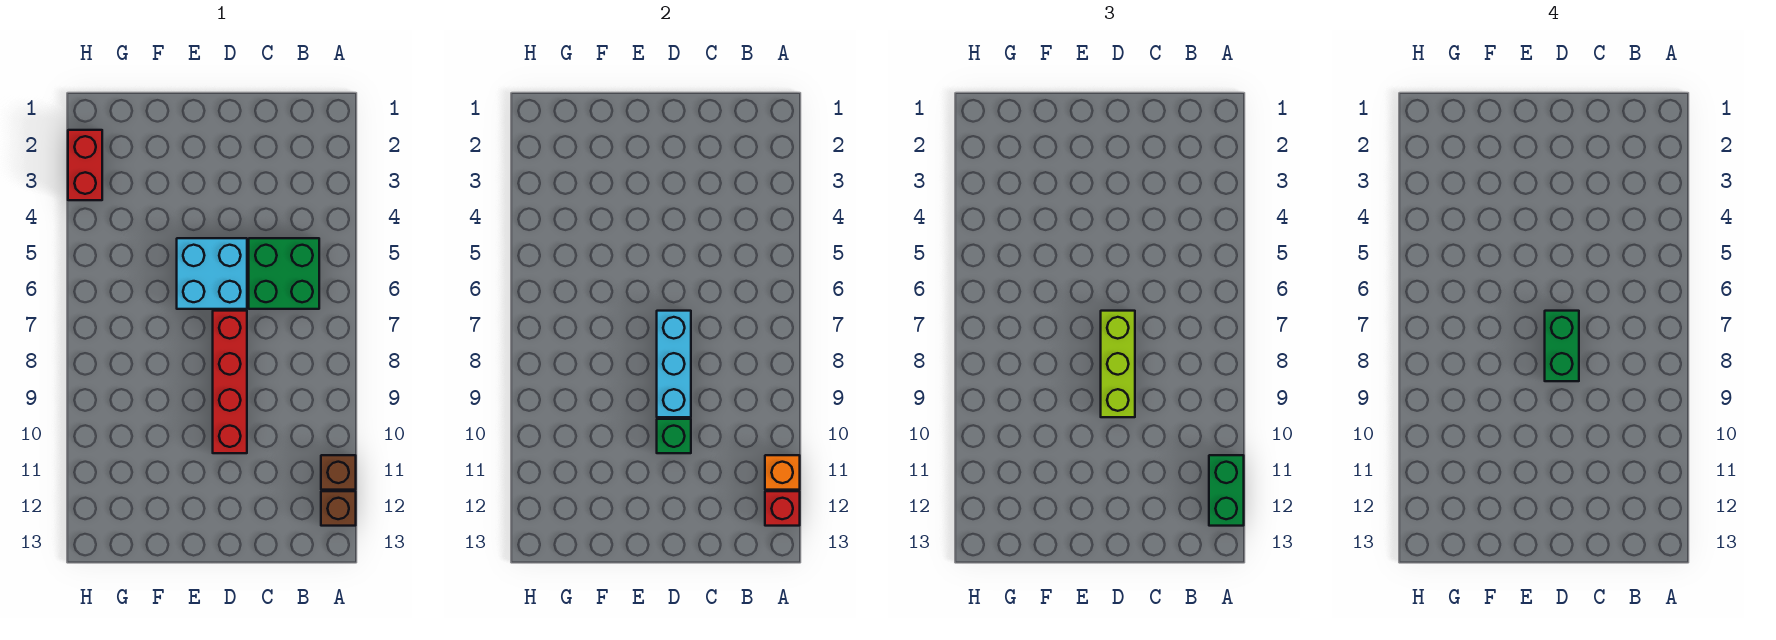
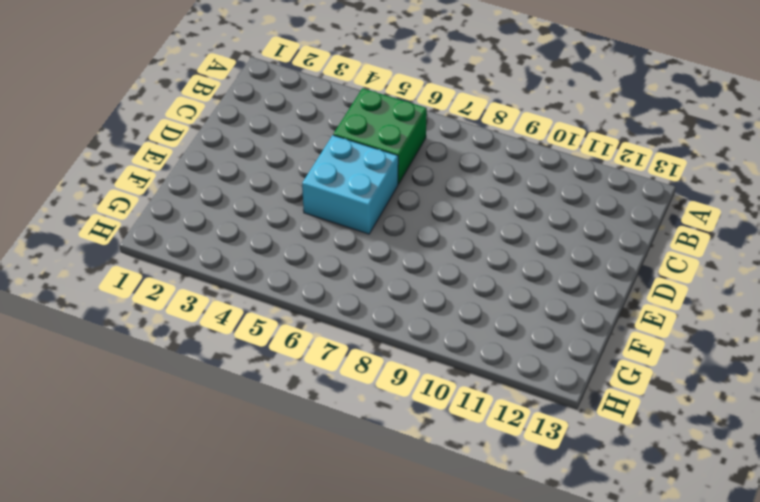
none -> brown brick A11 level 1
none -> brown brick A12 level 1
none -> red brick D7:D10 level 1

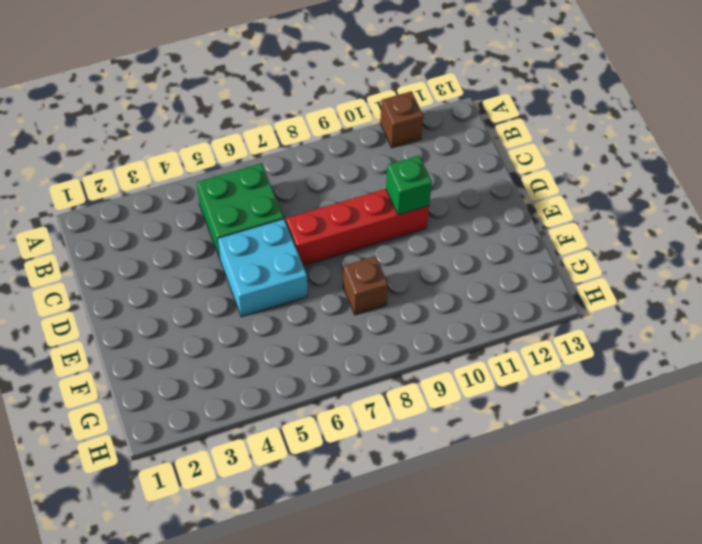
brown brick F8 level 1 -> brown brick A12 level 1
none -> red brick H2:H3 level 1
none -> orange brick A11 level 2
none -> red brick A12 level 2

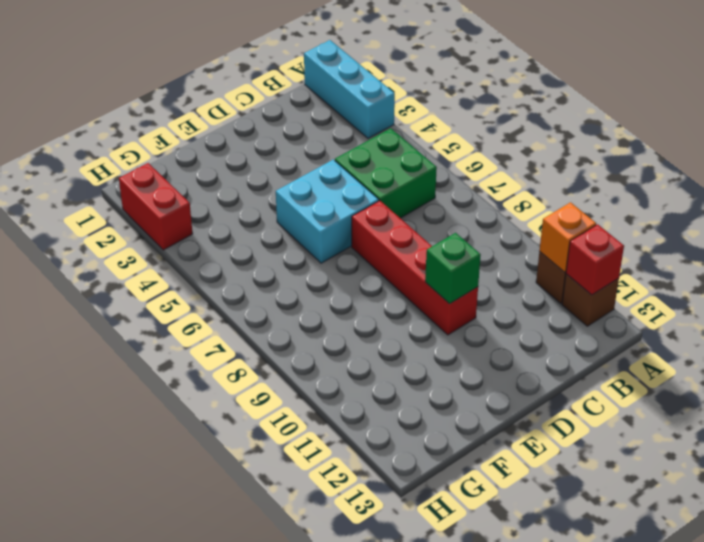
cyan brick A1:A3 level 1 -> cyan brick D7:D9 level 2
none -> green brick A11:A12 level 3
none -> lime brick D7:D9 level 3
none -> green brick D7:D8 level 4

